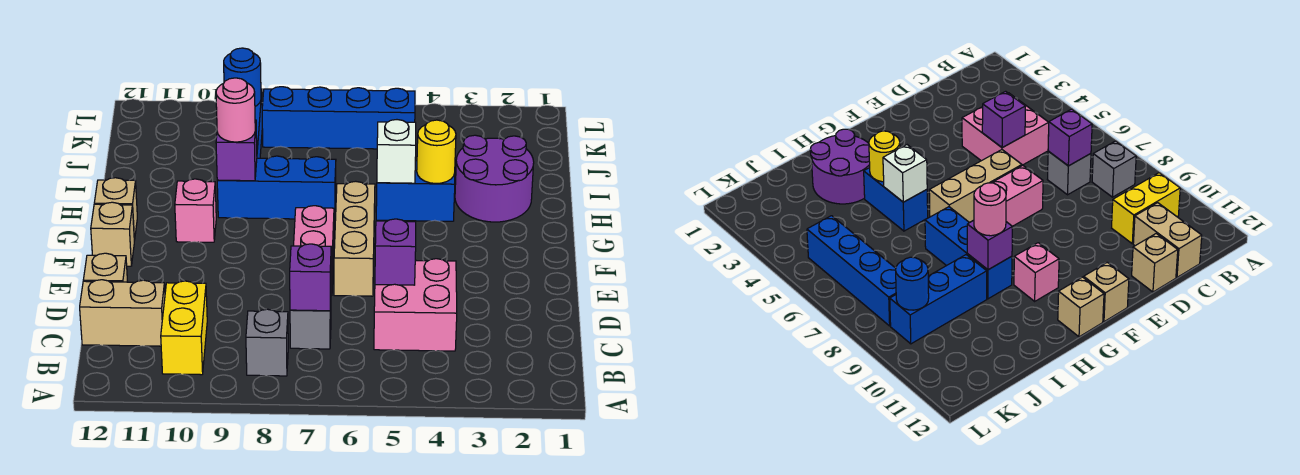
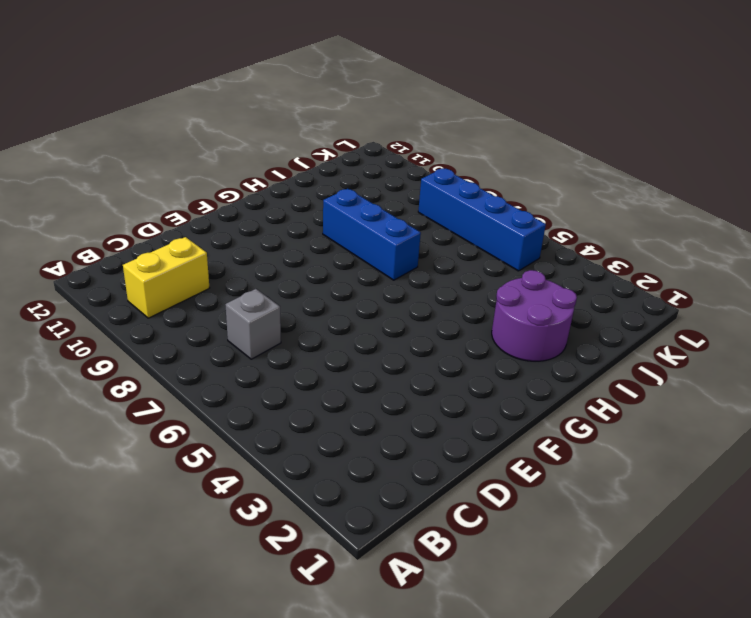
none -> grey brick B8 level 1
none -> pink brick C4:D5 level 1
none -> tan brick C11:C12 level 1

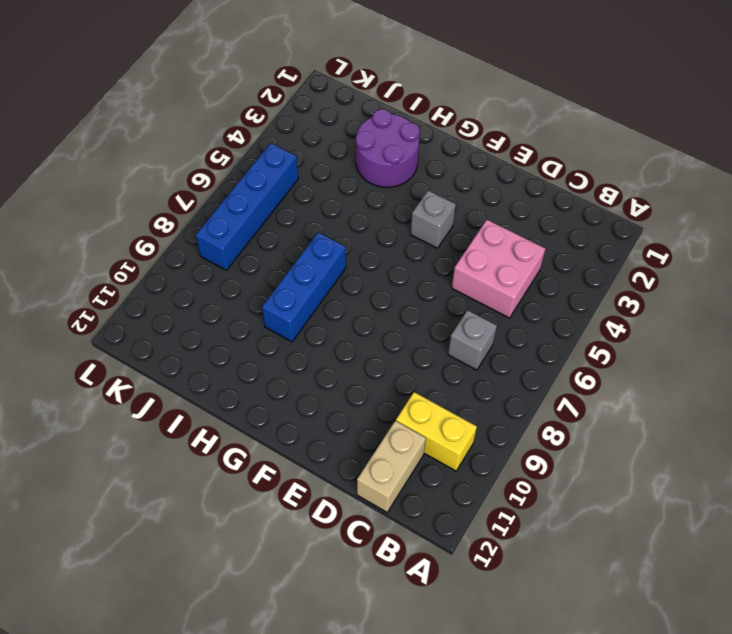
grey brick F4 level 1 -> grey brick B8 level 1
none -> tan brick D12 level 1
none -> tan brick E6:G6 level 1
none -> pink brick E7:F7 level 1

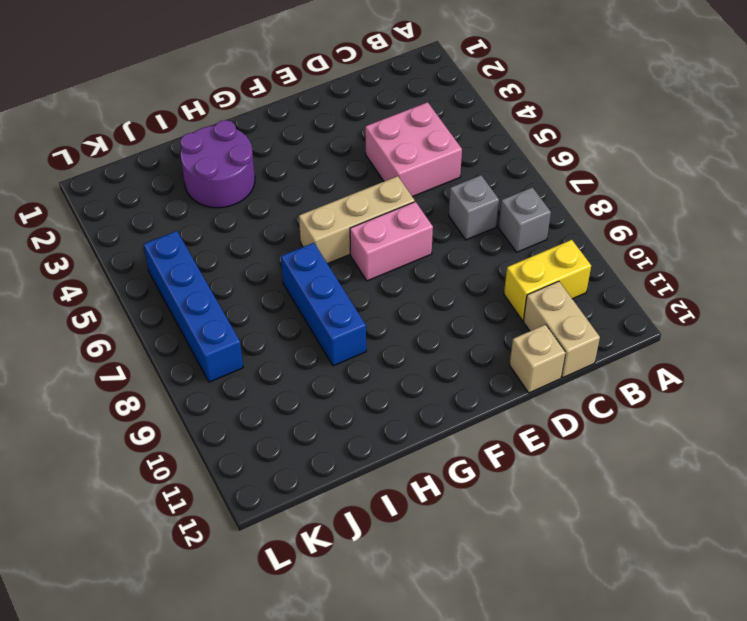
none -> tan brick F12 level 1
none -> pink brick G10 level 1
none -> tan brick G12 level 1

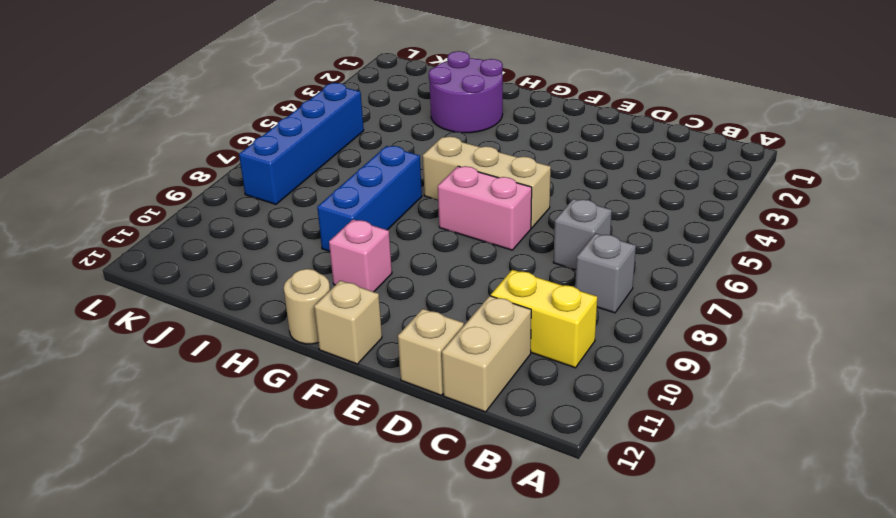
tan round brick G12 level 1 -> tan brick G12 level 1
none -> pink brick C4:D5 level 1
none -> blue brick H4:H5 level 1
none -> blue brick I9:K9 level 1

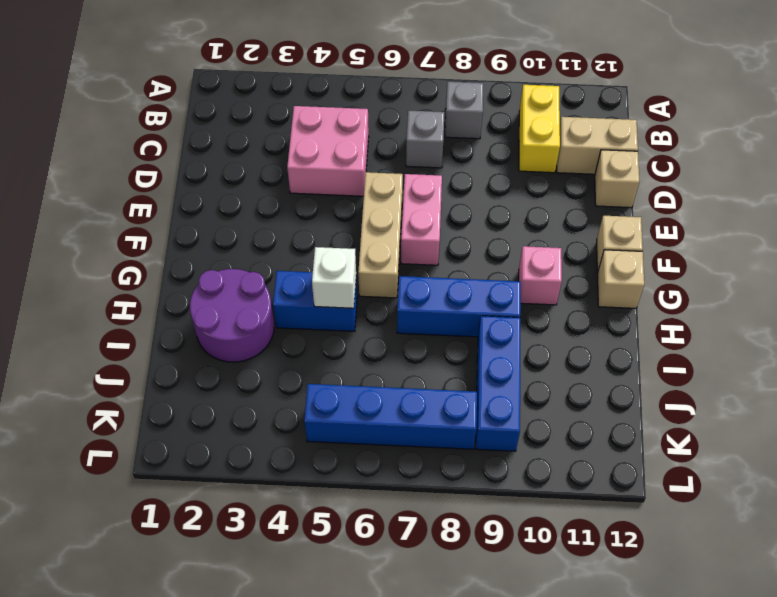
none -> purple brick C7 level 2
none -> purple brick D5 level 2
none -> yellow round brick H4 level 2

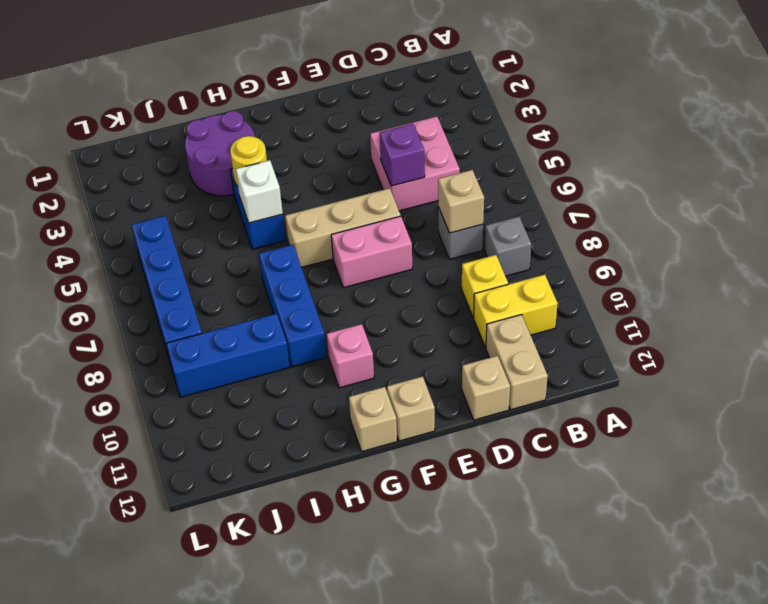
tan brick C7 level 2 -> purple brick C7 level 2
yellow brick C9 level 1 -> none
none -> purple brick H9 level 2
none -> blue round brick K9 level 2
none -> pink round brick H9 level 3

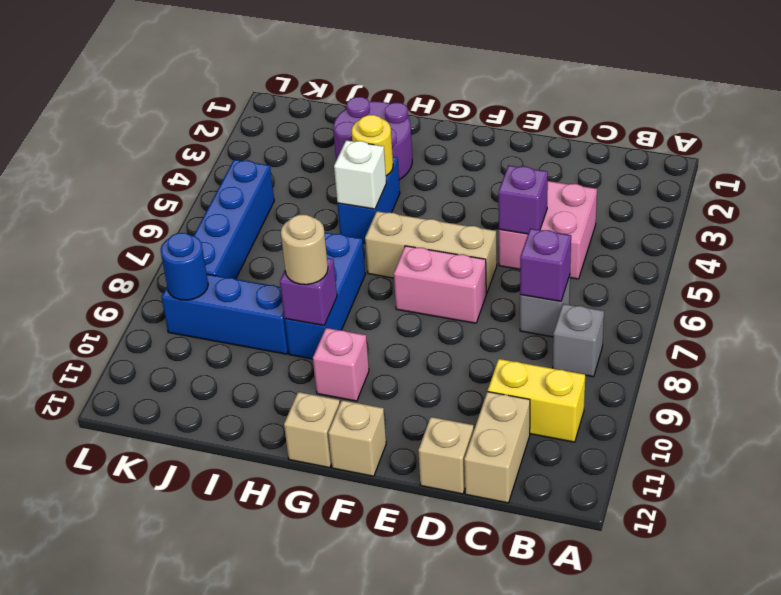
tan round brick H9 level 3 -> pink round brick H9 level 3

